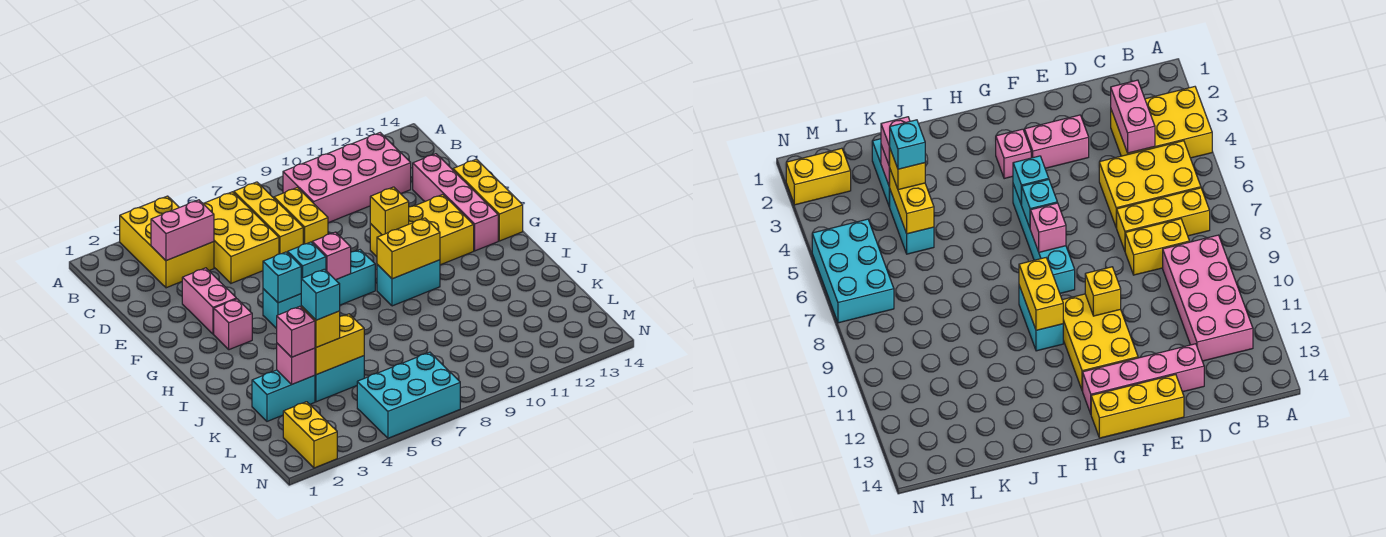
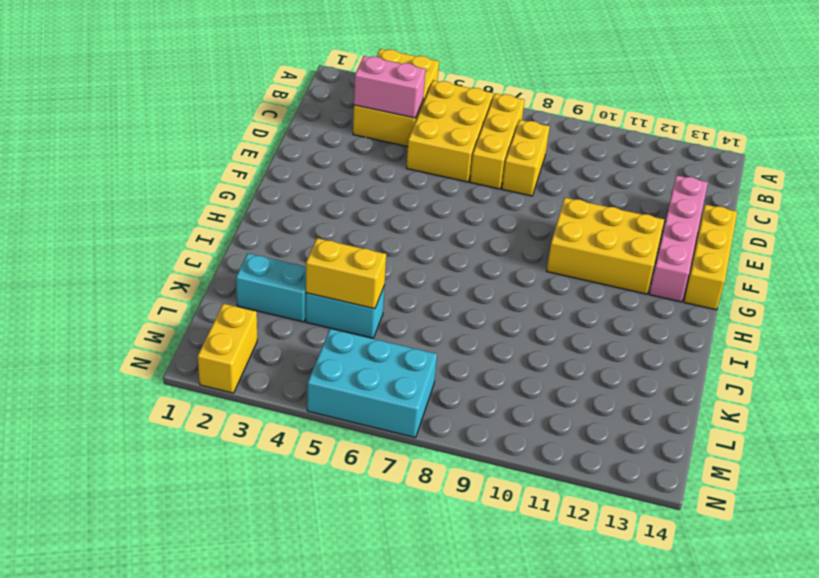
none -> pink brick B9:C12 level 1
none -> pink brick E3:F3 level 1
none -> pink brick G3 level 1

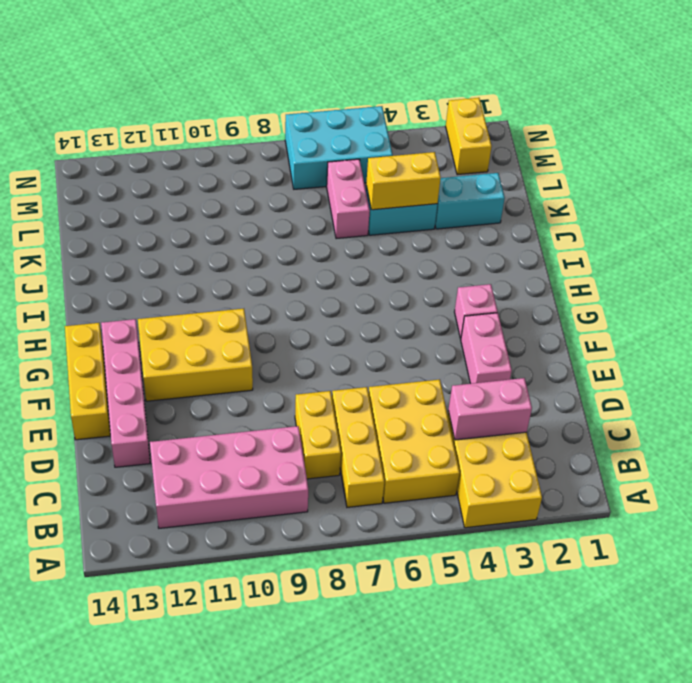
pink brick K6:L6 level 1 -> none
none -> cyan brick G5:G8 level 1
none -> cyan brick H9:H10 level 1
none -> yellow brick F10 level 2

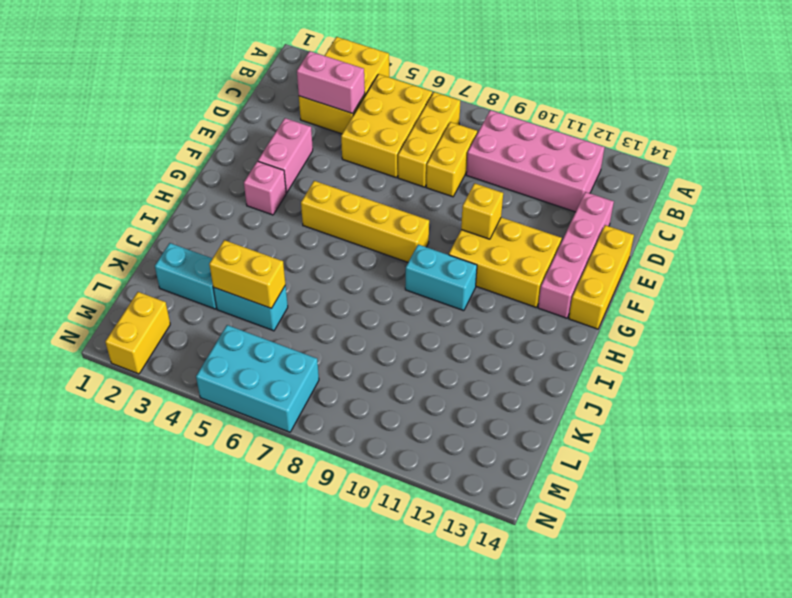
yellow brick G5:G8 level 1 -> cyan brick G5:G8 level 1
none -> cyan brick G5 level 2
none -> cyan brick G6 level 2
none -> pink brick G7 level 2

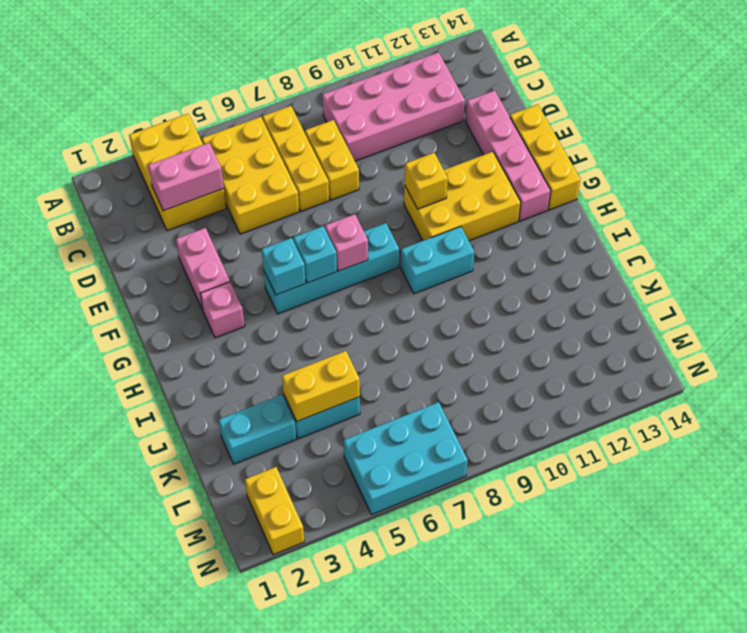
none -> yellow brick H9:H10 level 2
none -> pink brick K3 level 2
none -> pink brick K3 level 3

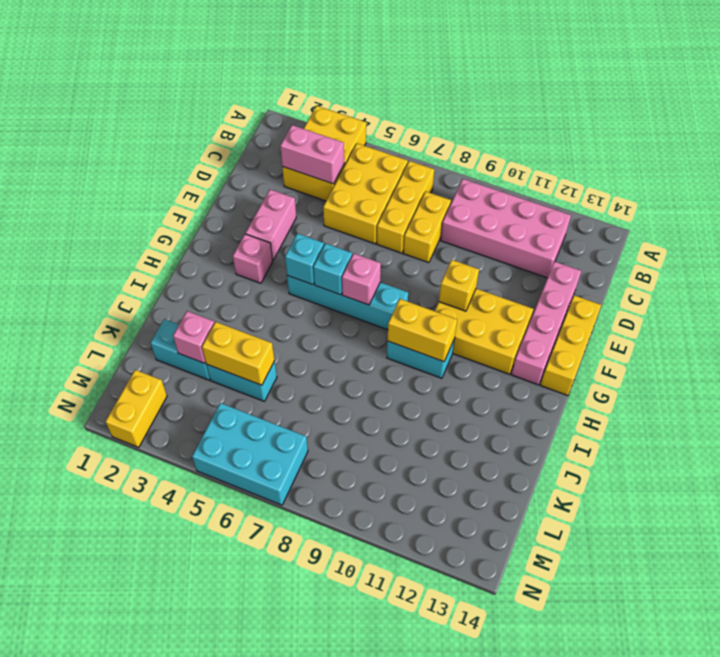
none -> pink brick K3 level 3
none -> yellow brick K4 level 3
none -> cyan brick K4 level 4

